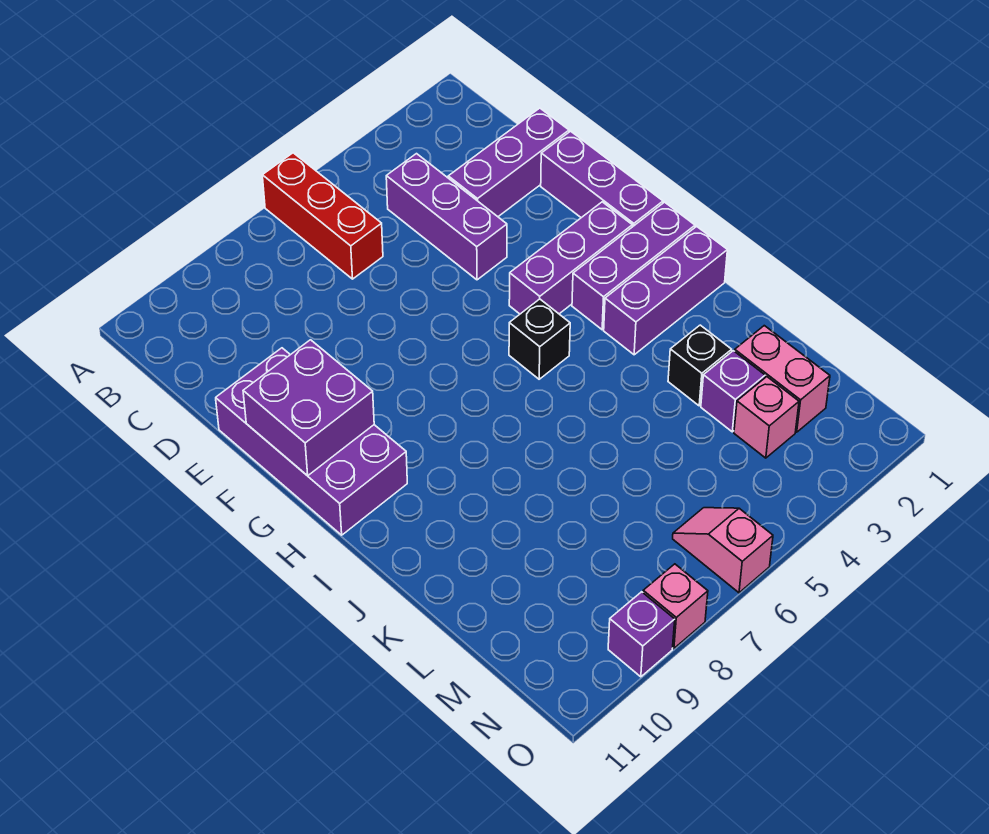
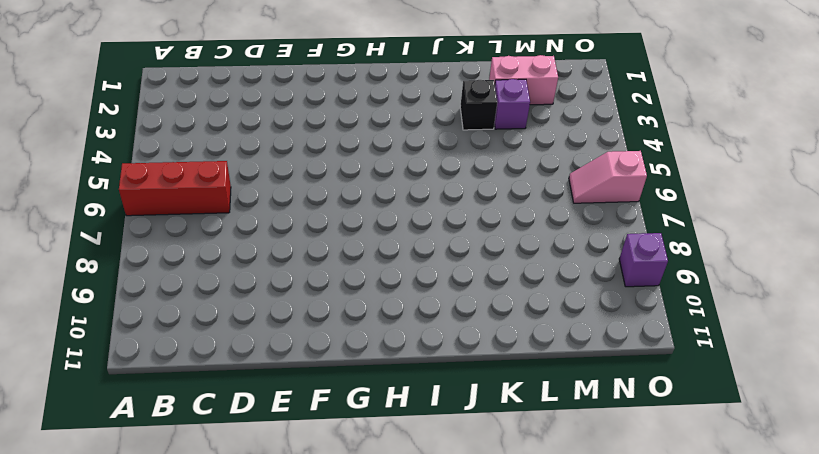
none -> purple brick C4:E4 level 1
none -> purple brick D1:D3 level 1
none -> purple brick E1:G1 level 1

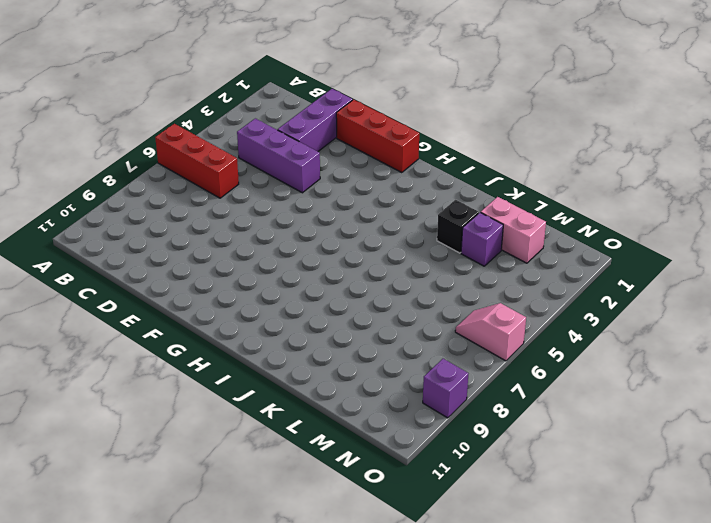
red brick E1:G1 level 1 -> purple brick E1:G1 level 1
none -> purple brick E10:H11 level 1
none -> purple brick G2:G4 level 1
none -> purple brick H1:H3 level 1

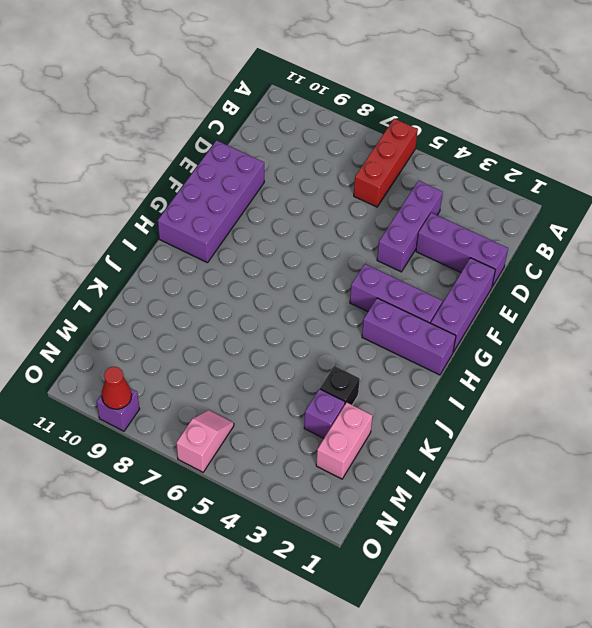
red cone O9 level 2 -> none
none -> black brick H5 level 1
none -> purple brick I1:I3 level 1
none -> pink brick M3 level 1

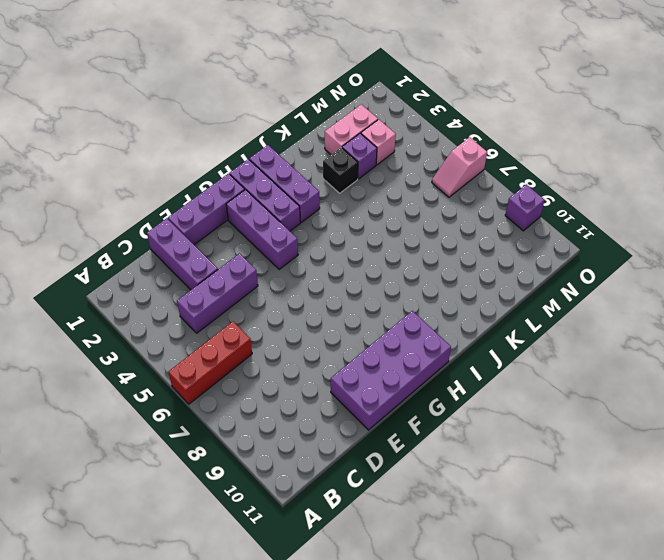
none -> black brick H5 level 1
none -> pink brick O8 level 1
none -> purple brick F10:G11 level 2

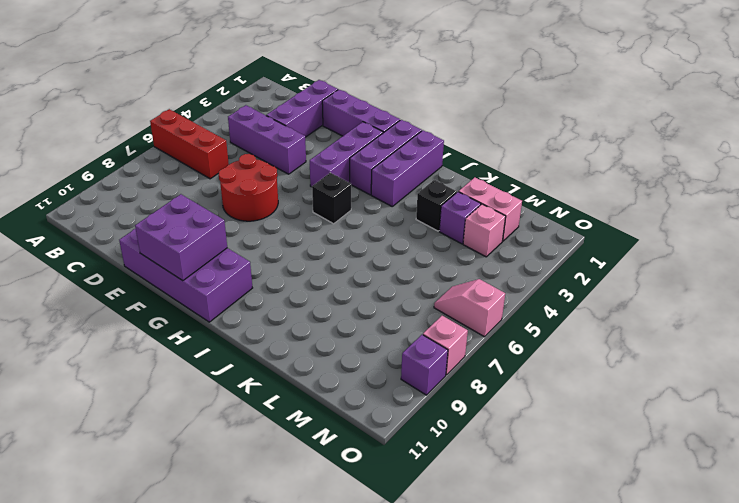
red round brick E6:F7 level 1 -> none

